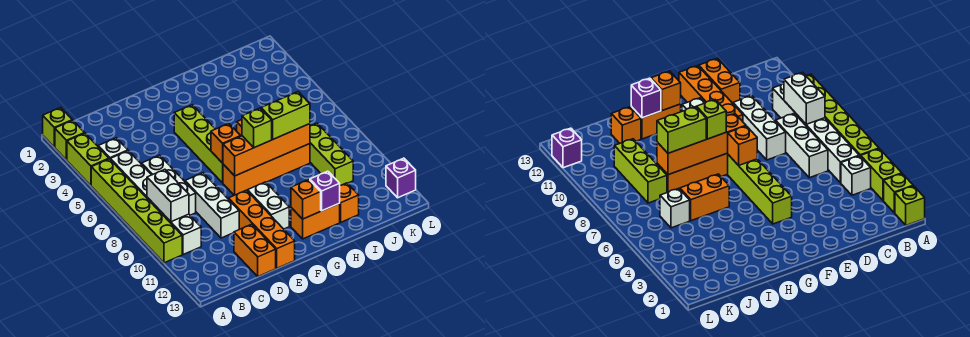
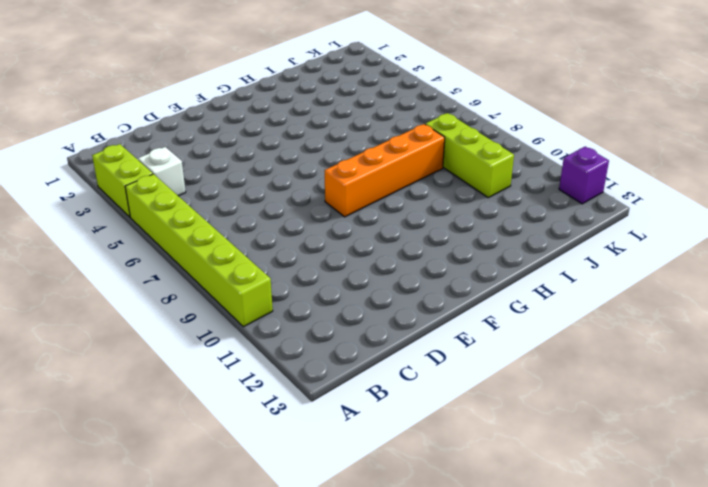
none -> lime brick A1 level 1
none -> lime brick A2 level 1
none -> white brick B5:B10 level 1

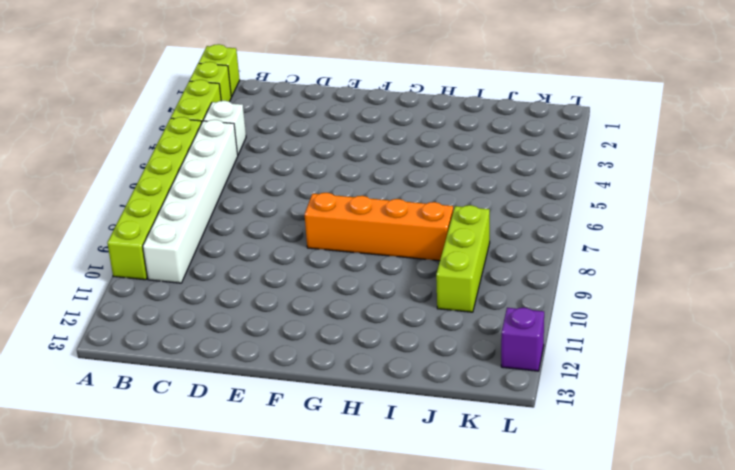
none -> white brick C6:C8 level 1
none -> white brick D8:D10 level 1
none -> orange brick D12:D13 level 1

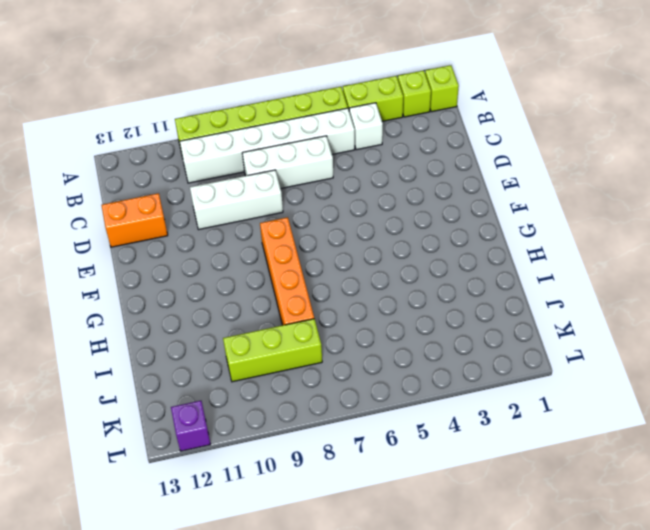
none -> orange brick E10:E13 level 1
none -> lime brick F4:F7 level 1
none -> white brick F10:F11 level 1

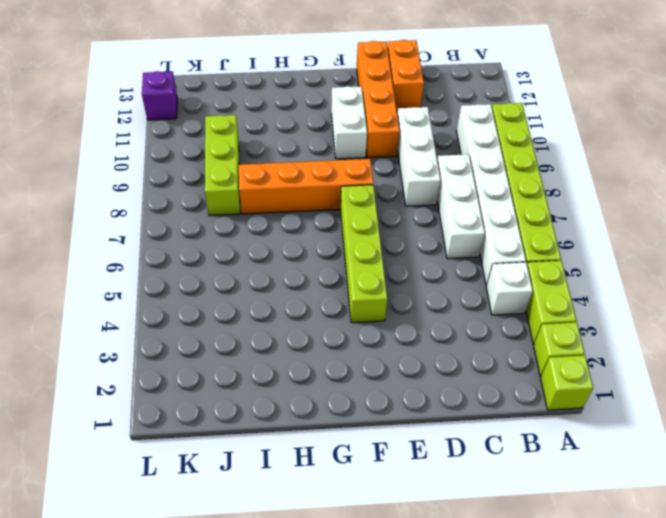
none -> orange brick G12:H12 level 1
none -> orange brick H6:I6 level 1
none -> orange brick I12 level 1

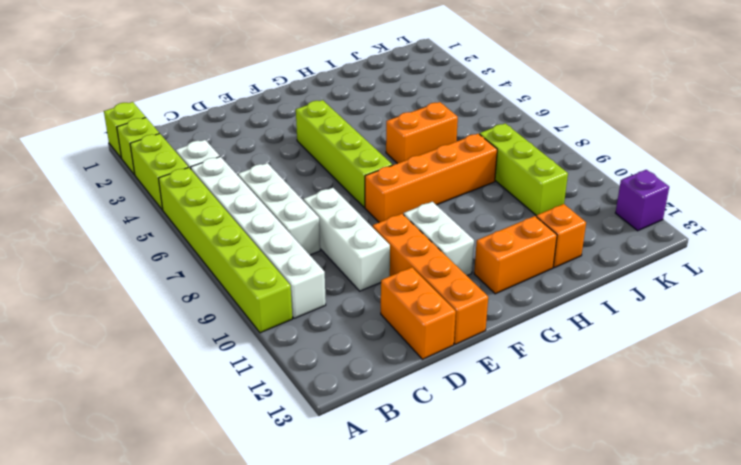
none -> white brick J6 level 1
none -> white brick B8:B9 level 2
none -> orange brick F7 level 2

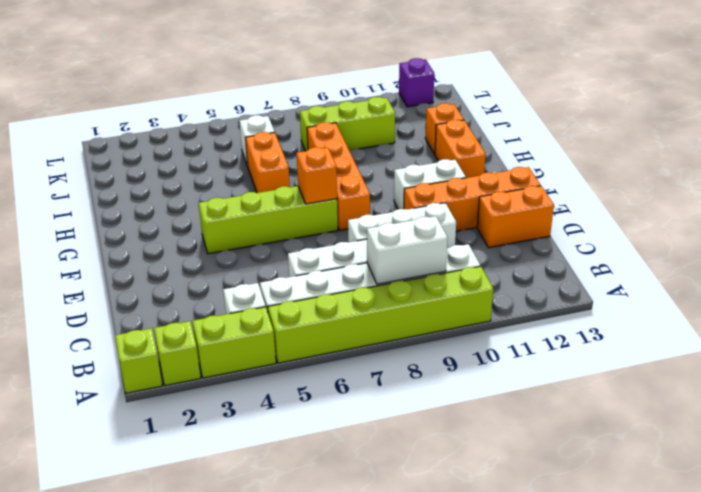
none -> orange brick F8:I8 level 2
none -> orange brick G12 level 2
none -> purple brick H12 level 2

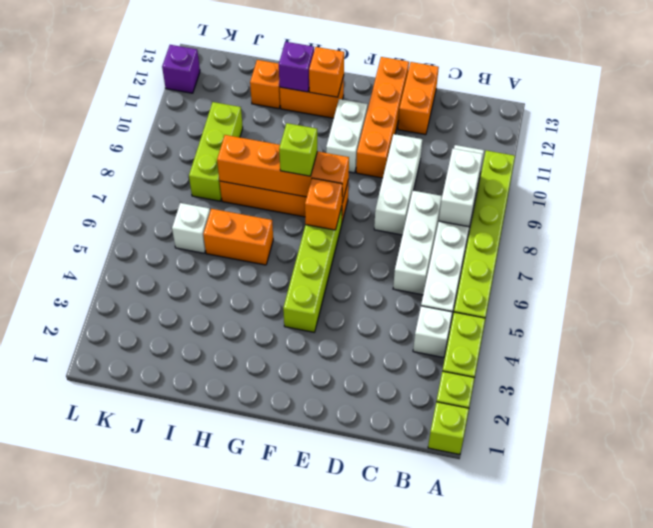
none -> lime brick H8:I8 level 3

